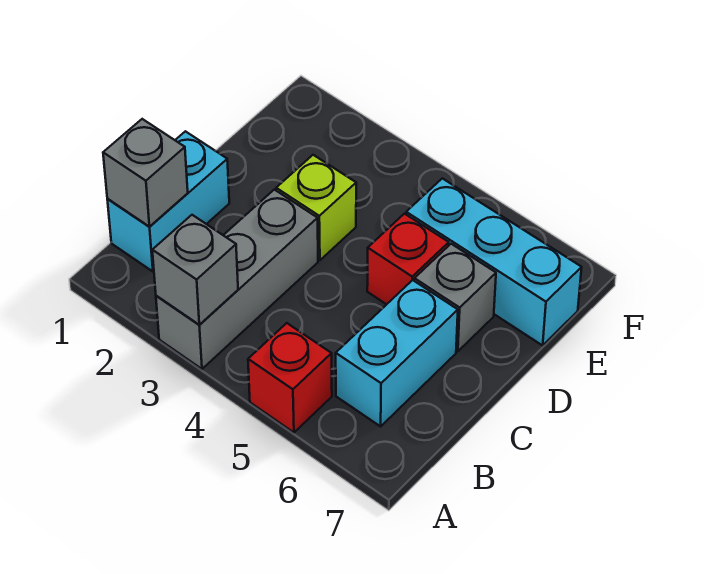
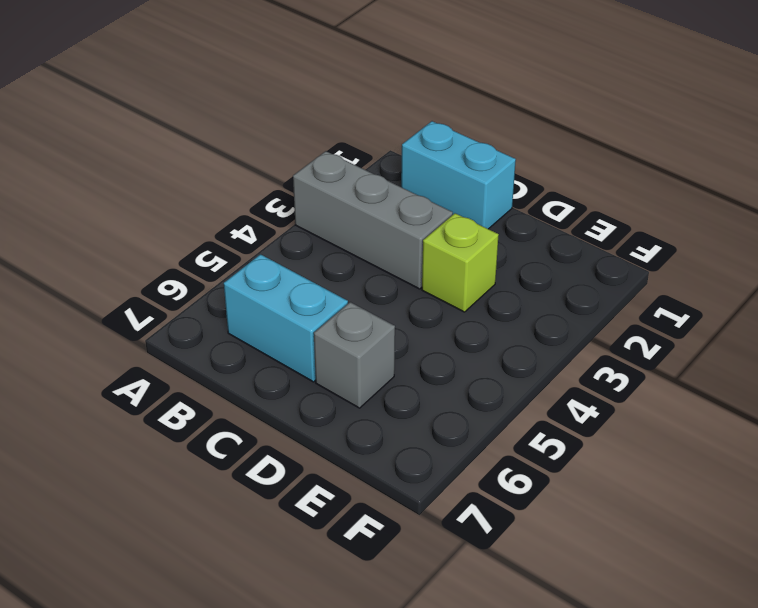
none -> red brick A5 level 1
none -> red brick D5 level 1

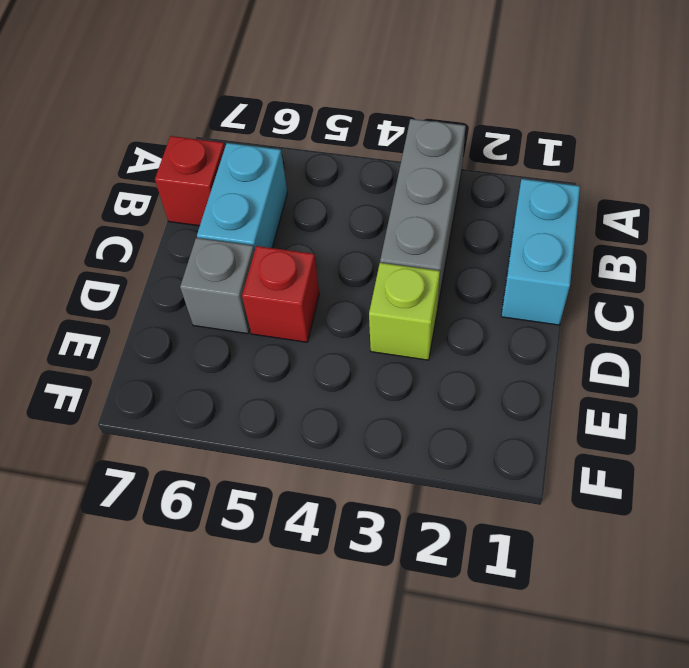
red brick B7 level 1 -> red brick A5 level 1
none -> cyan brick E5:E7 level 1
none -> grey brick A3 level 2

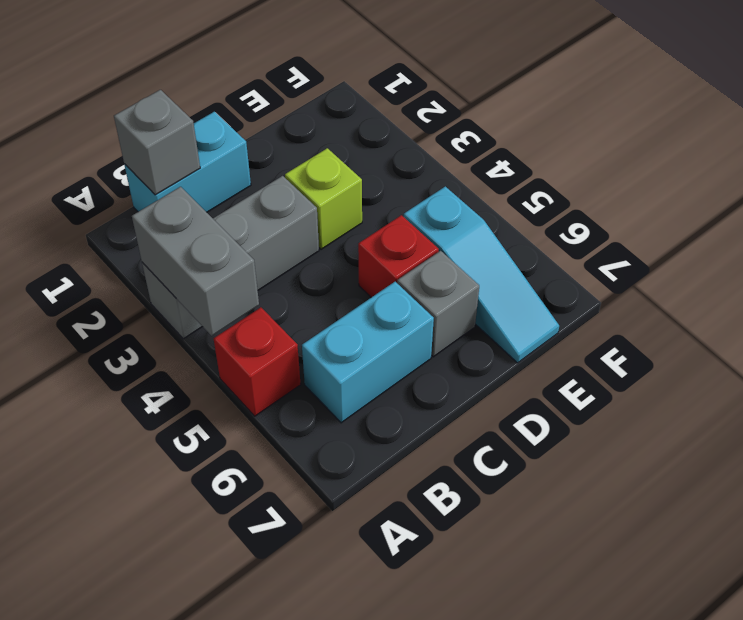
grey brick A3:A4 level 2 -> grey brick A3 level 2
cyan slope E5:E7 level 1 top 5 -> cyan brick E5:E7 level 1

